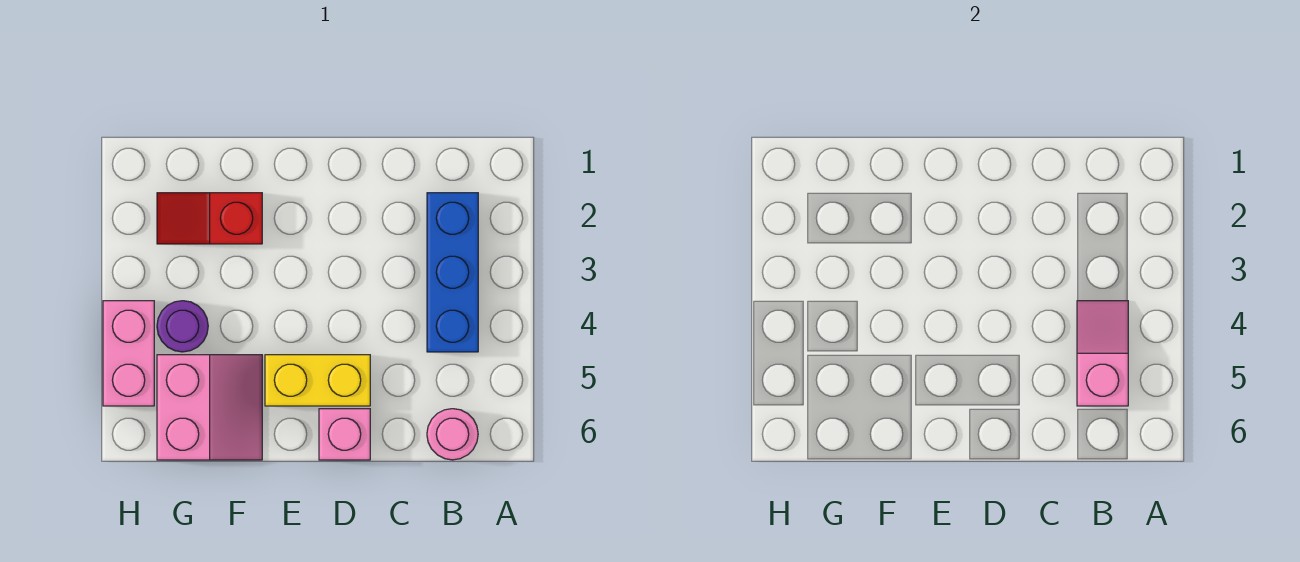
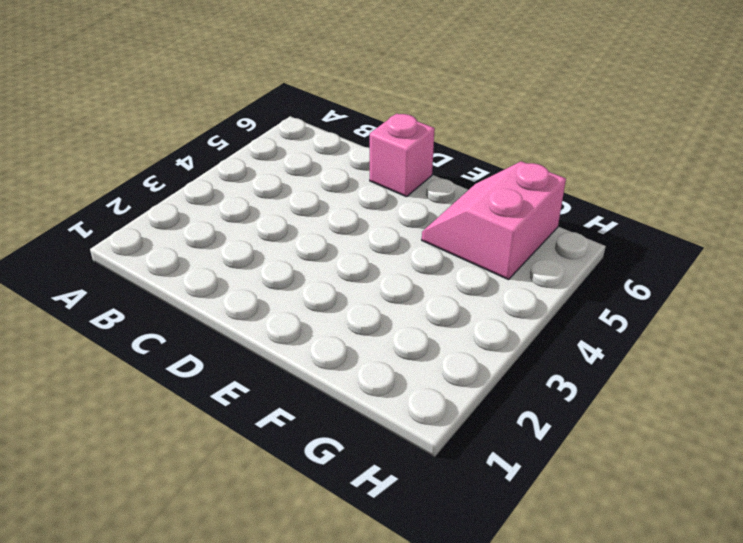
none -> blue brick B2:B4 level 1
none -> pink round brick B6 level 1

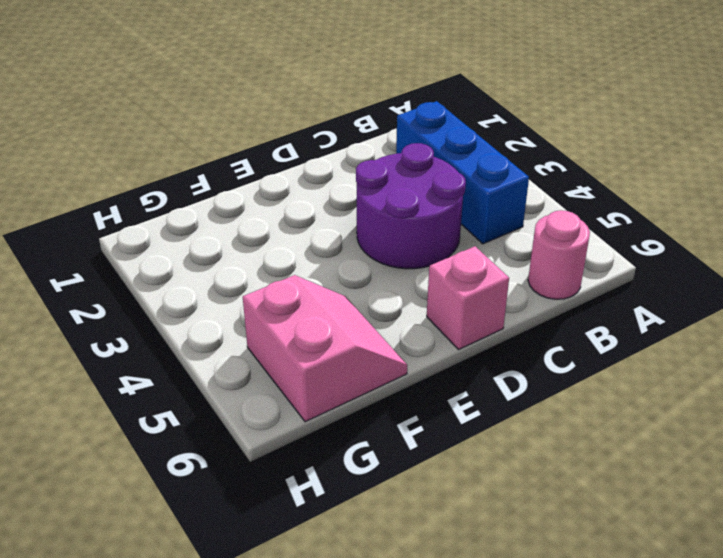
purple round brick C3:D4 level 1 -> none
none -> yellow brick D5:E5 level 1
none -> red slope F2:G2 level 1 top F

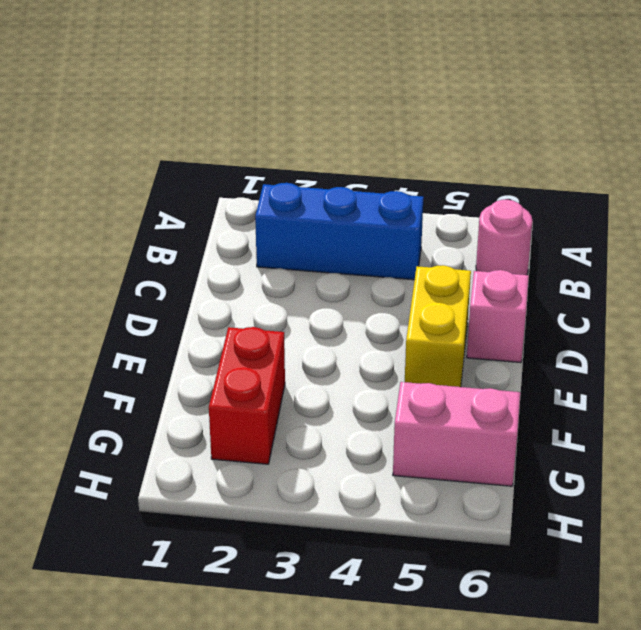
red brick F2:G2 level 1 -> red slope F2:G2 level 1 top F
none -> purple round brick G4 level 1
none -> pink brick H4:H5 level 1

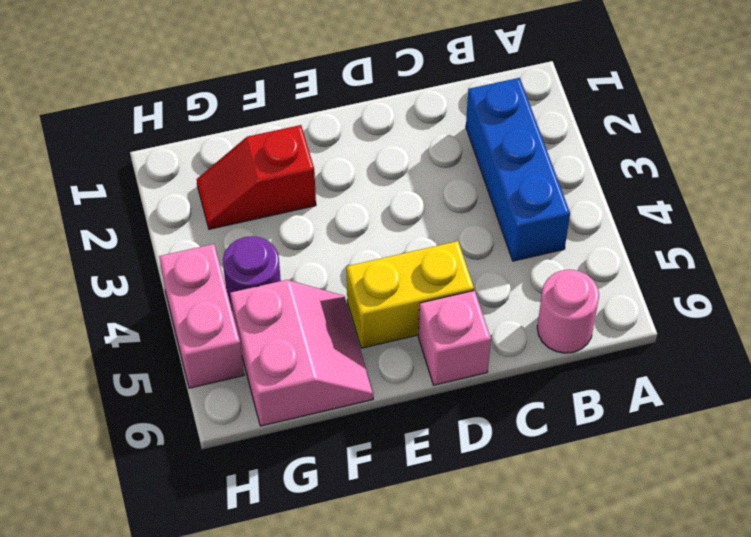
none -> pink slope B4:B5 level 2 top 5

